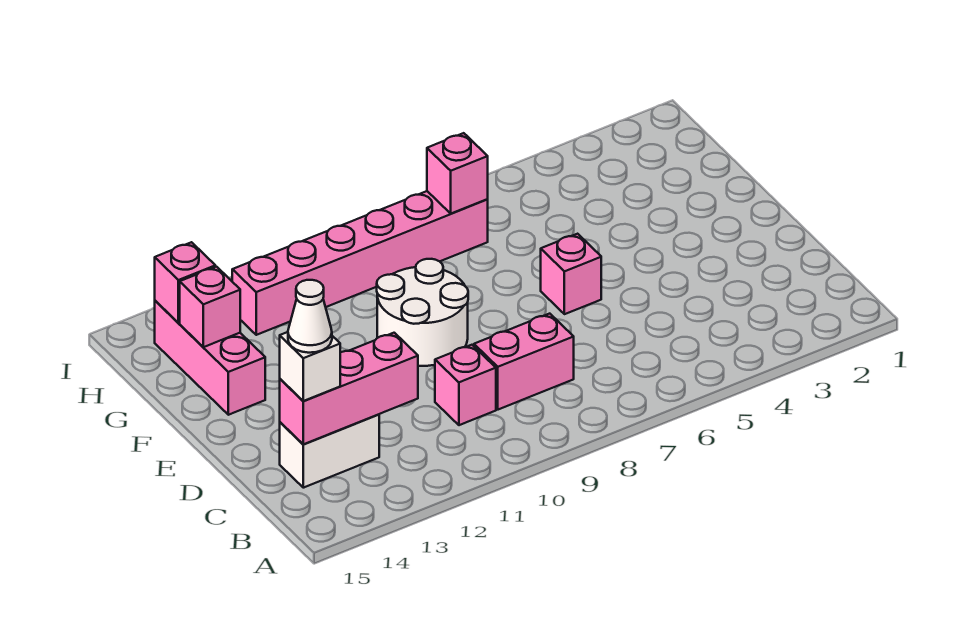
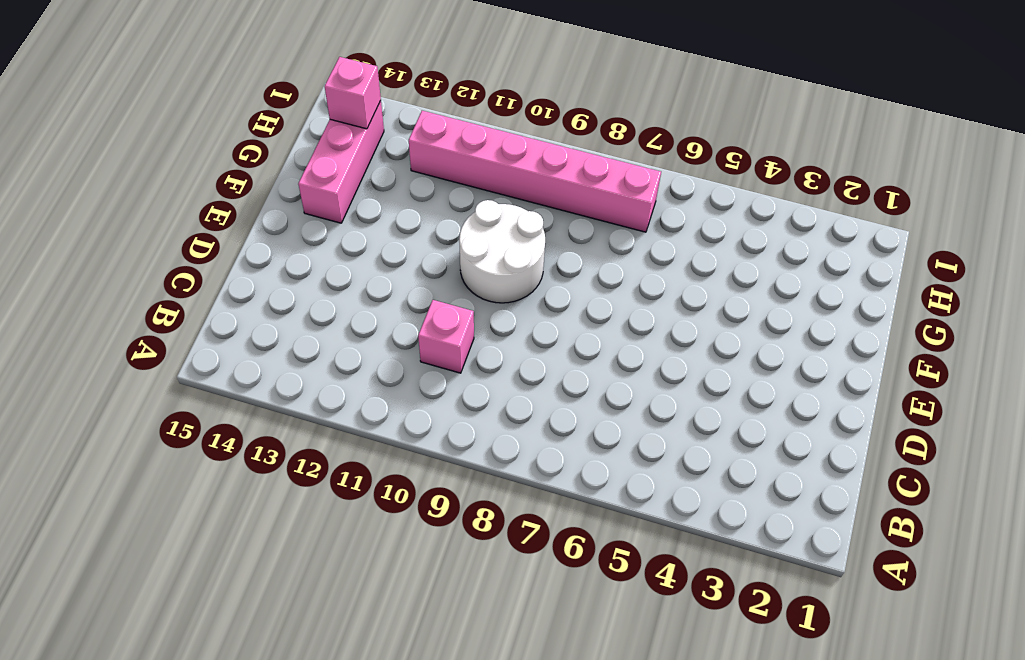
none -> pink brick C8:C9 level 1
none -> white brick C13:C14 level 1
none -> pink brick E6 level 1

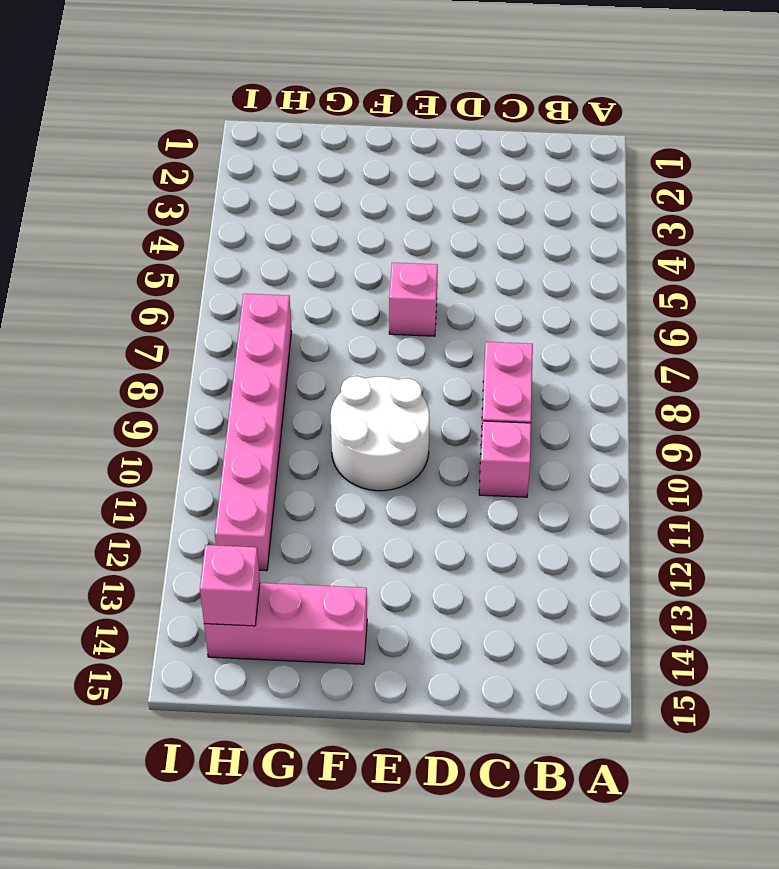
none -> white brick C13:C14 level 1
none -> pink brick C12:C14 level 2
none -> pink brick G14 level 2

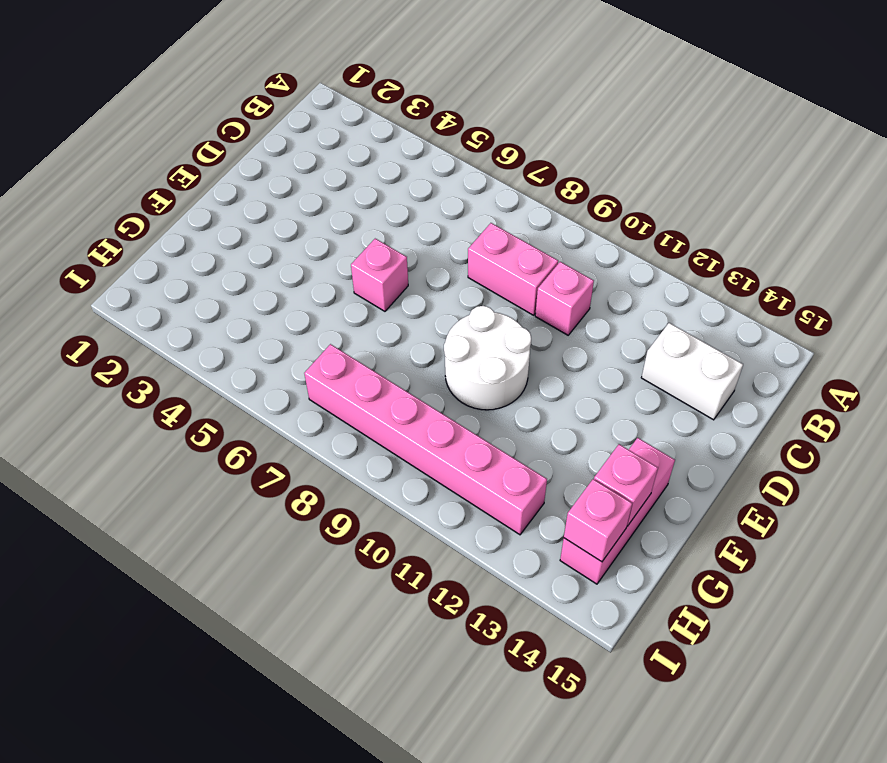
none -> pink brick C12:C14 level 2
none -> pink brick H7 level 2
none -> white brick C14 level 3

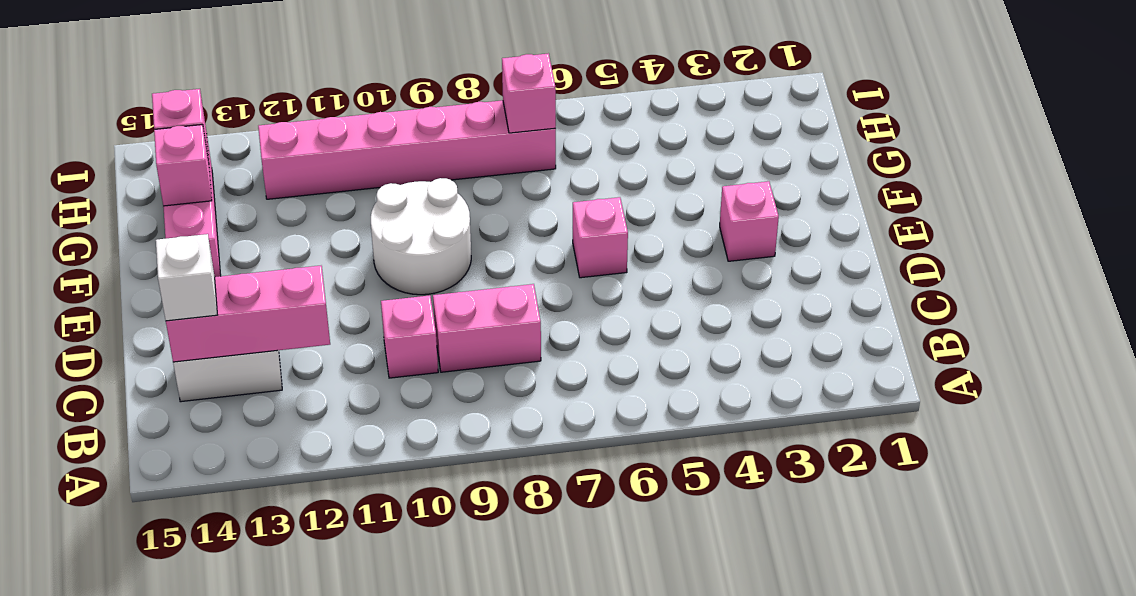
pink brick E3 level 1 -> none
none -> white cone C14 level 4

